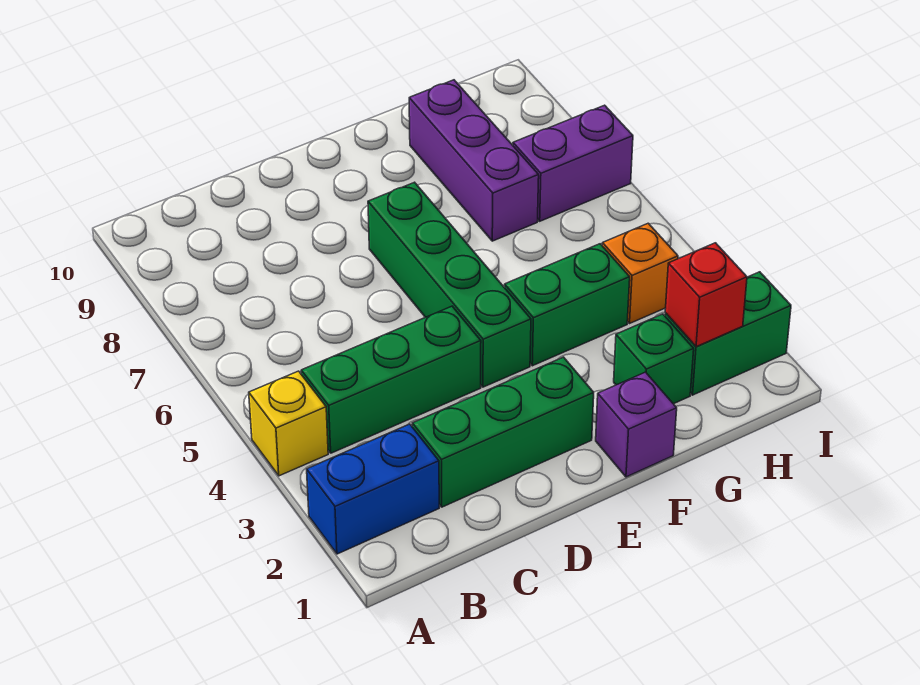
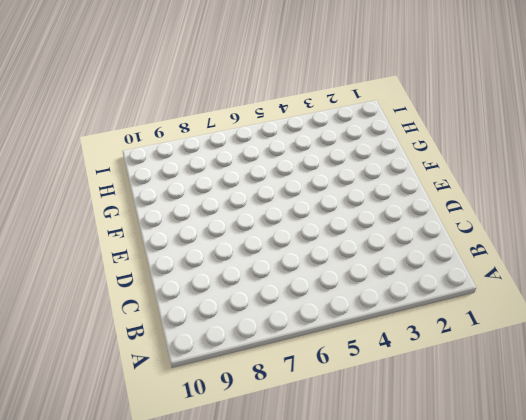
none -> blue brick A2:B2 level 1
none -> yellow brick A4 level 1
none -> green brick B4:D4 level 1

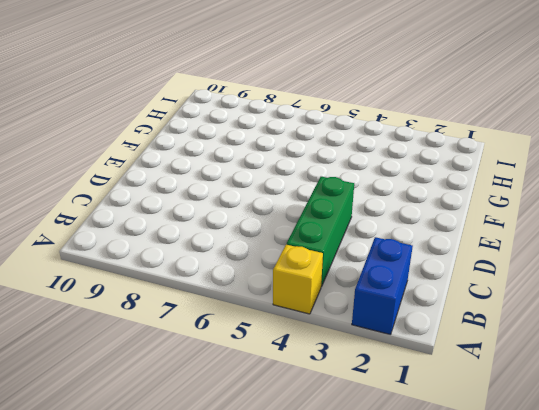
none -> green brick C2:E2 level 1
none -> green brick E4:E7 level 1
none -> purple brick F1 level 1

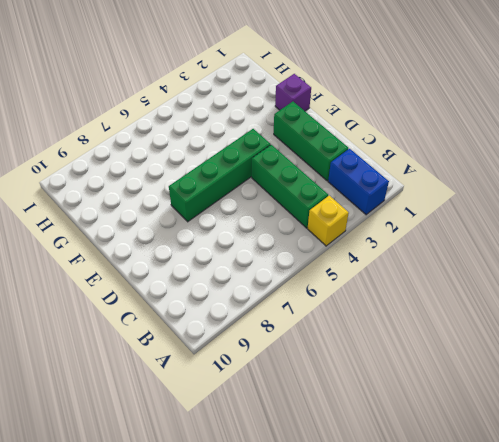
none -> green brick F4:G4 level 1
none -> green brick G2 level 1
none -> purple brick G7:G9 level 1

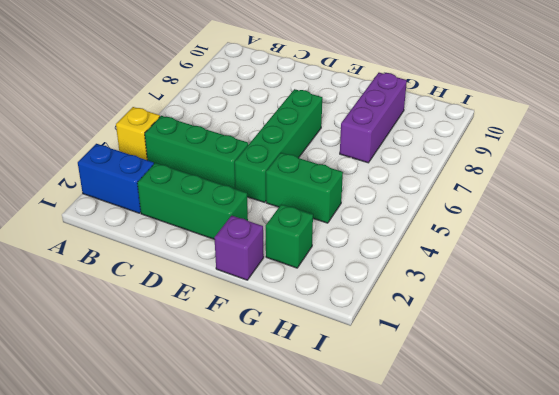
none -> green brick H2:I2 level 1
none -> orange brick H4 level 1
none -> purple brick H7:I7 level 1

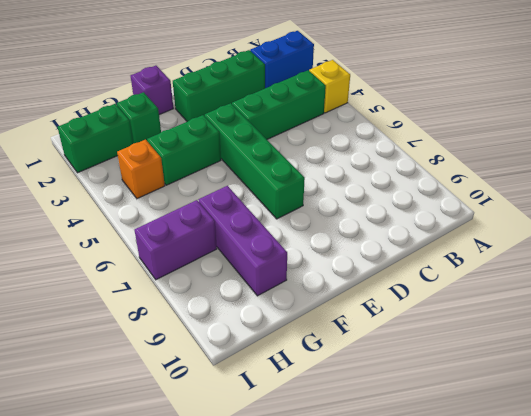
none -> red brick H2 level 2

